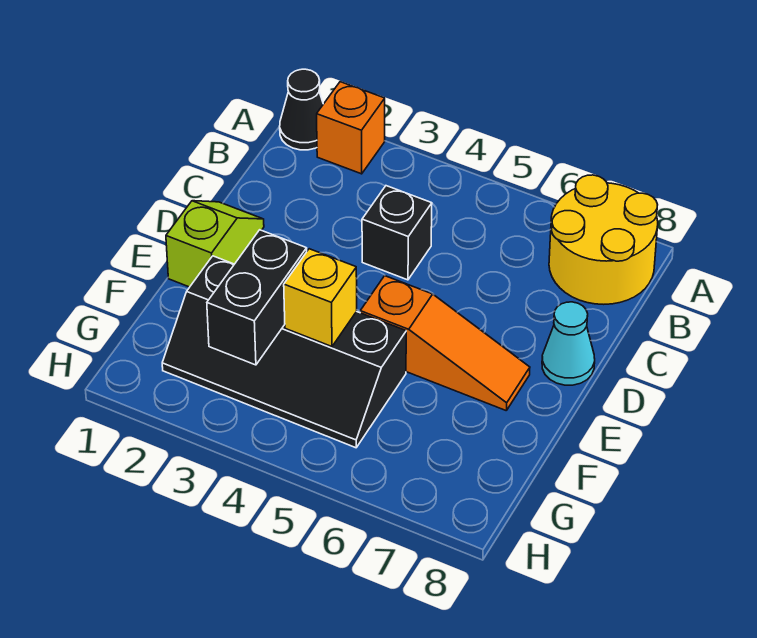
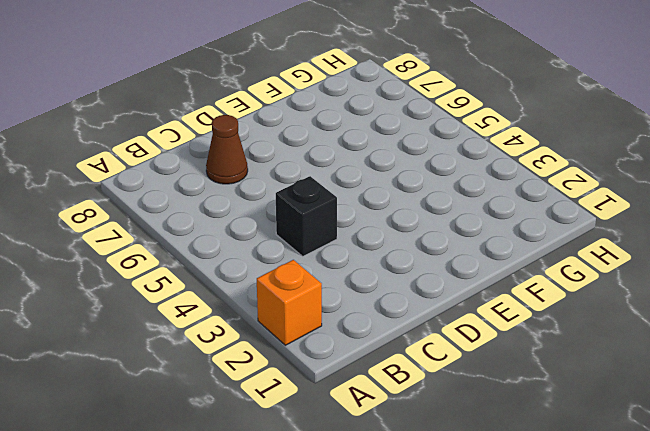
brown cone C7 level 1 -> none
none -> black cone A1 level 1
none -> yellow round brick A7:B8 level 1

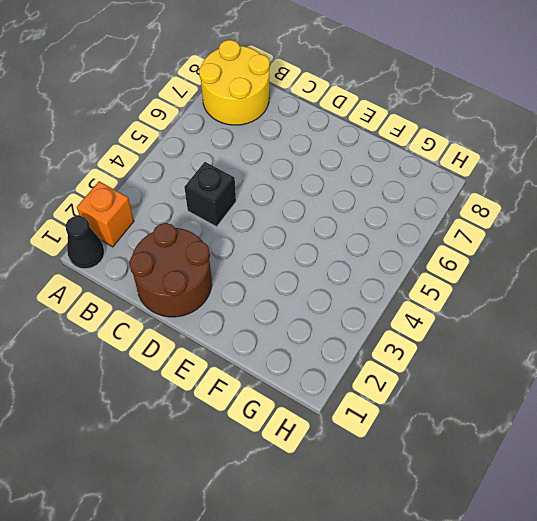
brown round brick C1:D2 level 1 -> lime slope D1:E1 level 1 top E
none -> cyan cone D8 level 1
none -> orange slope E5:E7 level 1 top 5

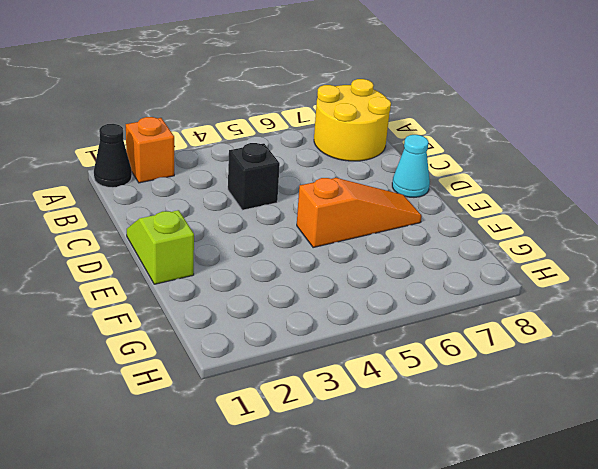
none -> black slope F2:G5 level 1 top F
none -> black brick F3:G3 level 2

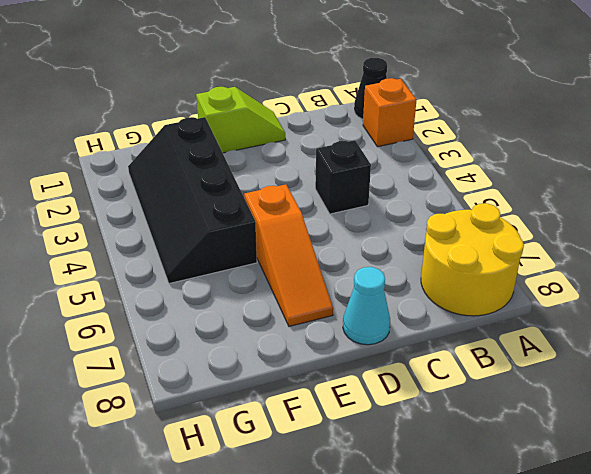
none -> black brick F3:G3 level 2
none -> yellow brick F4 level 2

